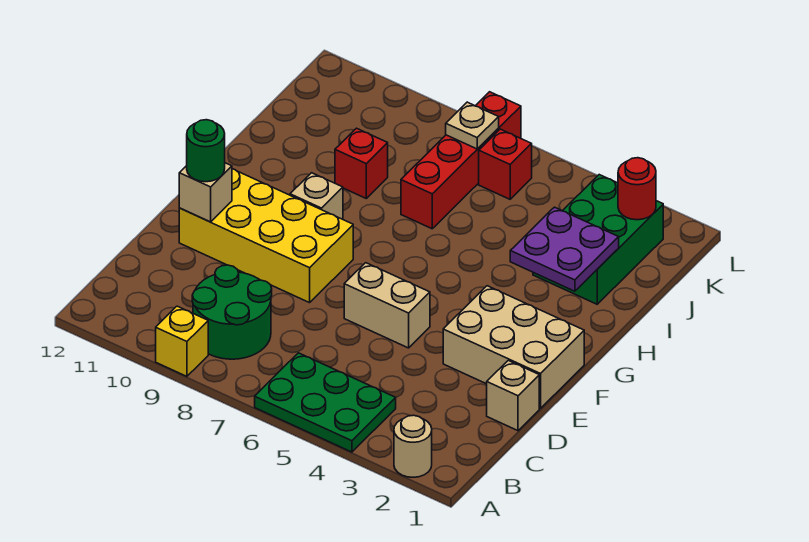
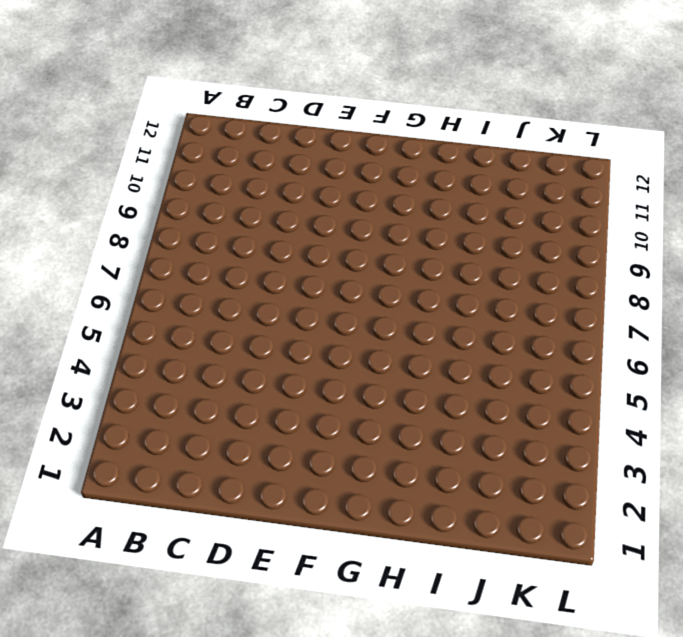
none -> tan round brick A2 level 1
none -> green plate A4:B6 level 1
none -> yellow brick A9 level 1

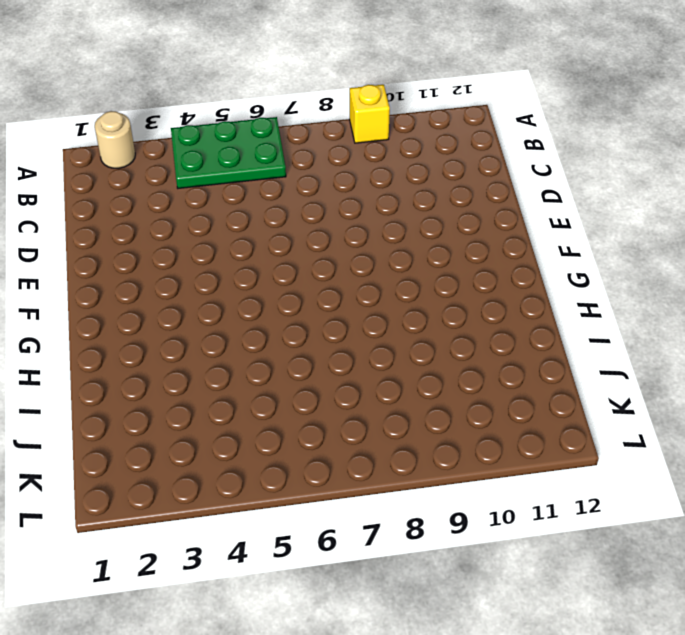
none -> green round brick B8:C9 level 1
none -> tan brick D1 level 1
none -> tan brick E1:F3 level 1

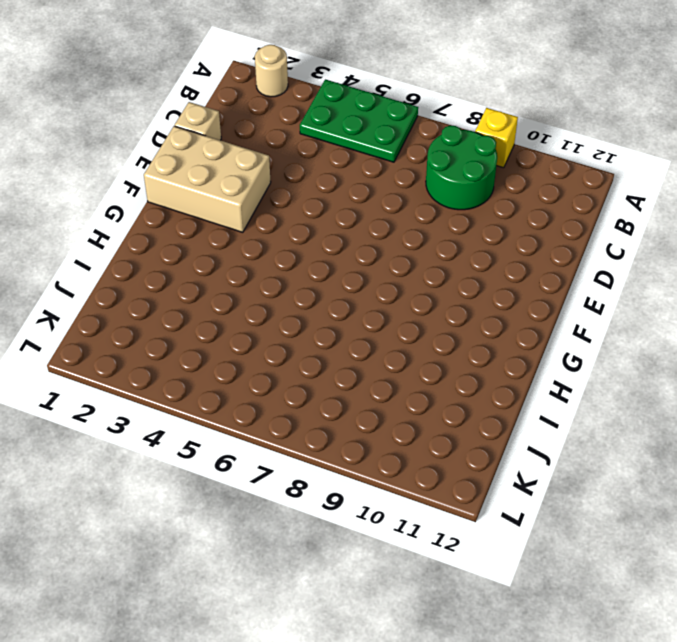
none -> tan brick E5:E6 level 1
none -> yellow brick E8:F11 level 1
none -> tan brick G9 level 1

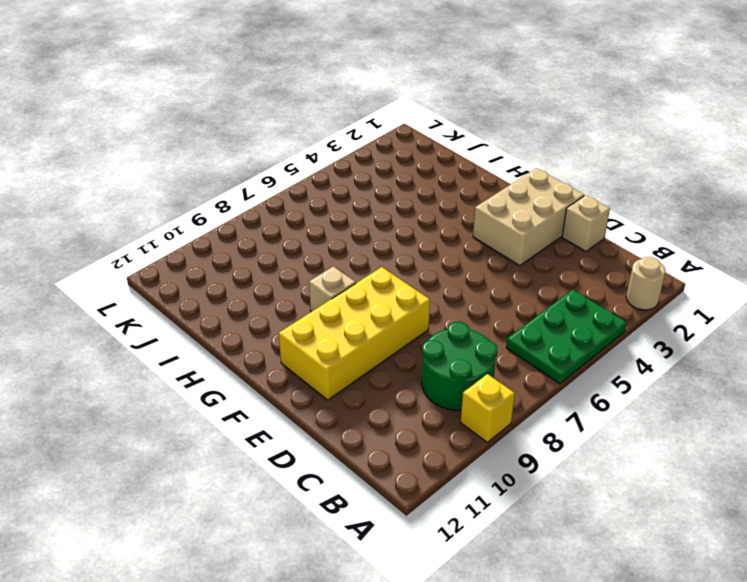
none -> tan brick E5:E6 level 1
none -> green brick I2:K3 level 1
none -> red brick I7:L7 level 1

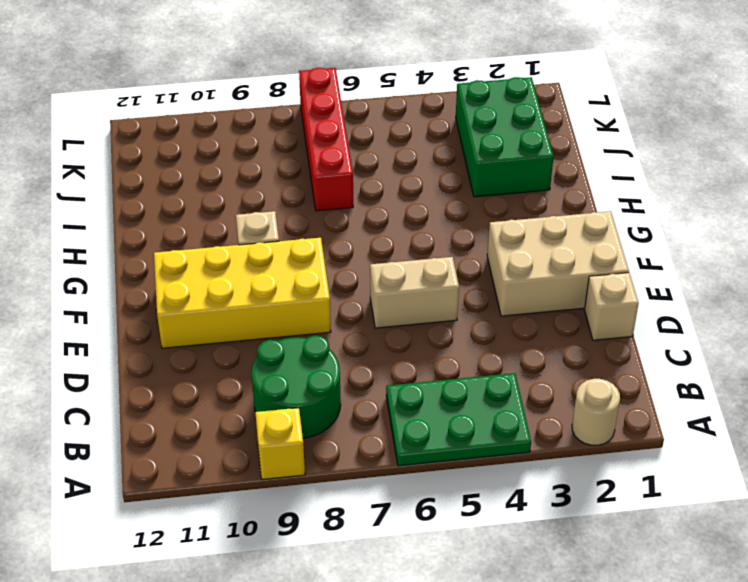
none -> red brick I9 level 1
none -> red brick K6 level 1
none -> tan brick E11 level 2

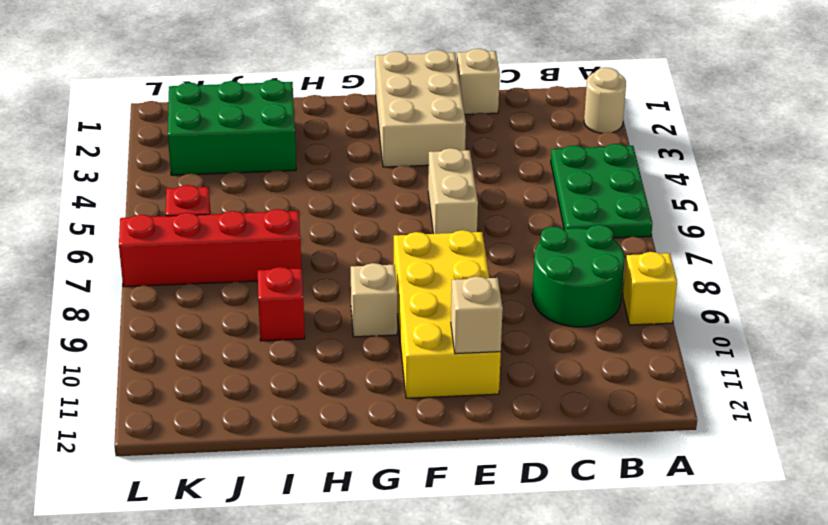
none -> purple plate H2:I3 level 2
none -> red round brick K2 level 2
none -> tan plate K7 level 2

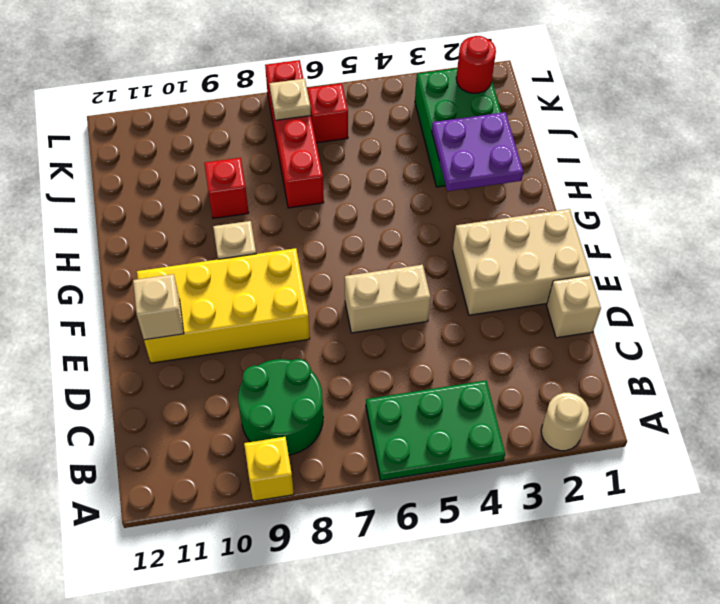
none -> green round brick E11 level 3

